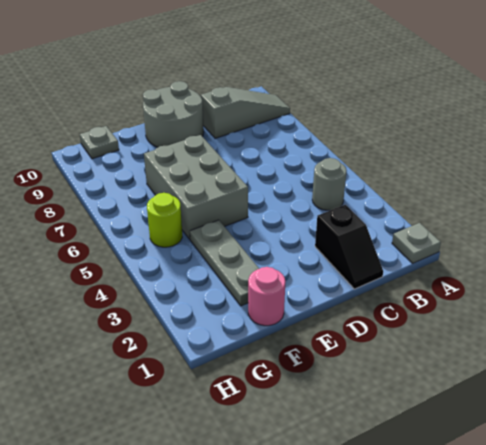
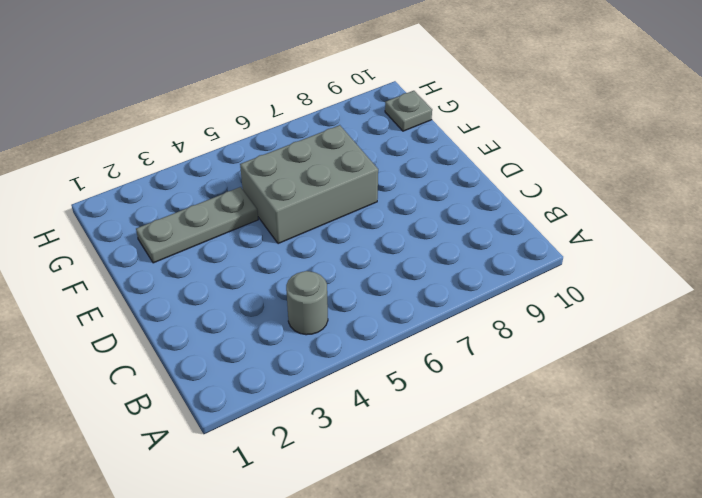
none -> grey plate A1 level 1
none -> grey slope A9:C9 level 1 top C

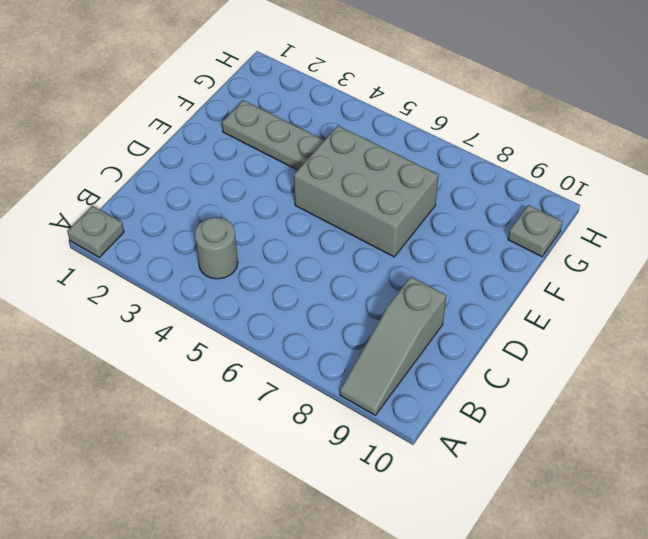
none -> black slope C1:C2 level 1 top 2
none -> grey round brick D9:E10 level 1

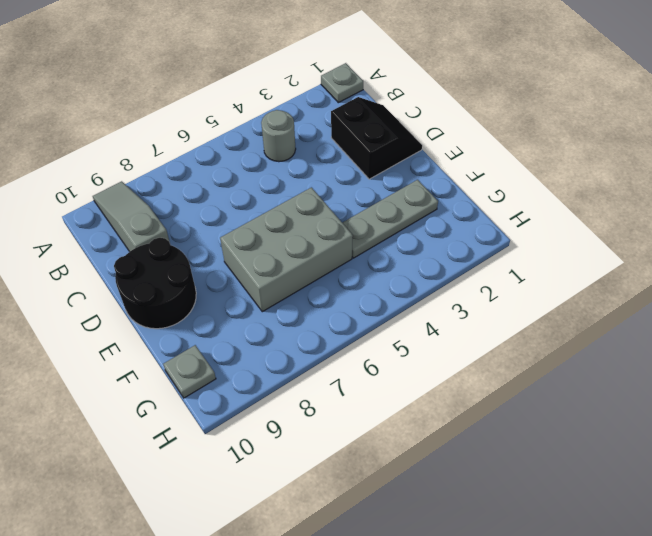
black slope C1:D2 level 1 top 2 -> black slope C1:C2 level 1 top 2
black round brick D9:E10 level 1 -> grey round brick D9:E10 level 1
none -> pink round brick F1 level 1
none -> lime round brick G5 level 1

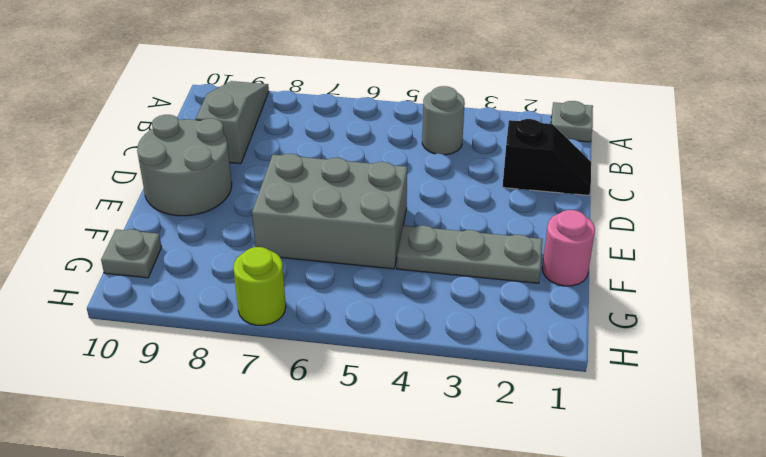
lime round brick H7 level 1 -> lime round brick G5 level 1

